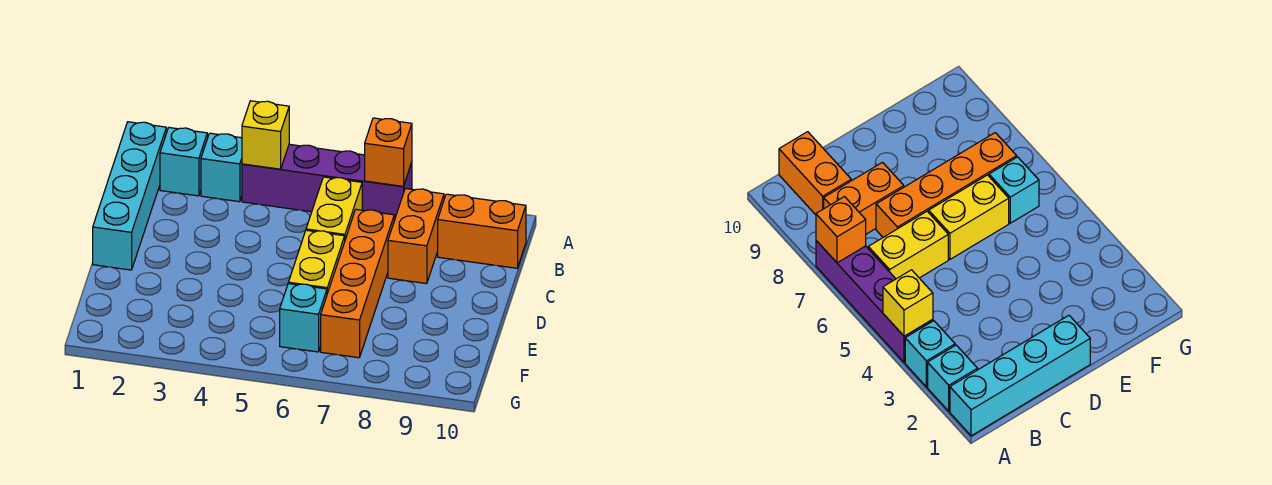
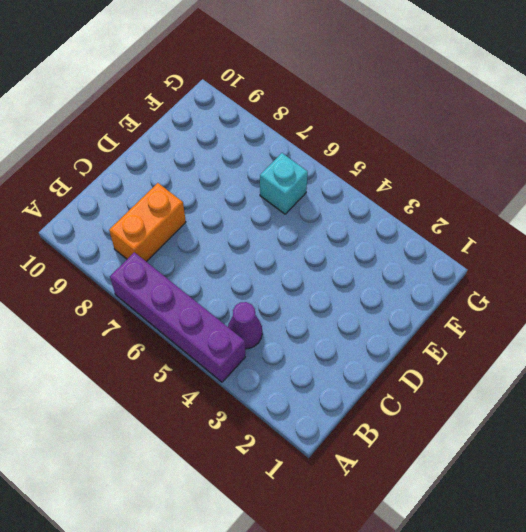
purple cone B4 level 1 -> none
none -> cyan brick A1:D1 level 1
none -> cyan brick A2 level 1
none -> cyan brick A3 level 1

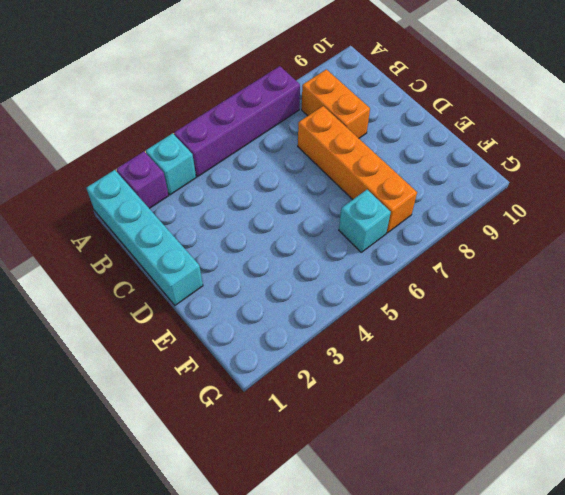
purple brick A2 level 1 -> cyan brick A2 level 1
none -> yellow brick B6:C6 level 1
none -> orange brick B9:B10 level 1
none -> yellow brick D6:E6 level 1

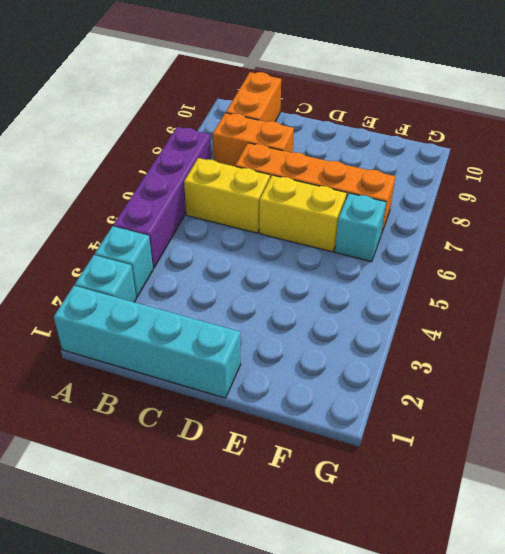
none -> yellow brick A4 level 2
none -> orange brick A7 level 2

